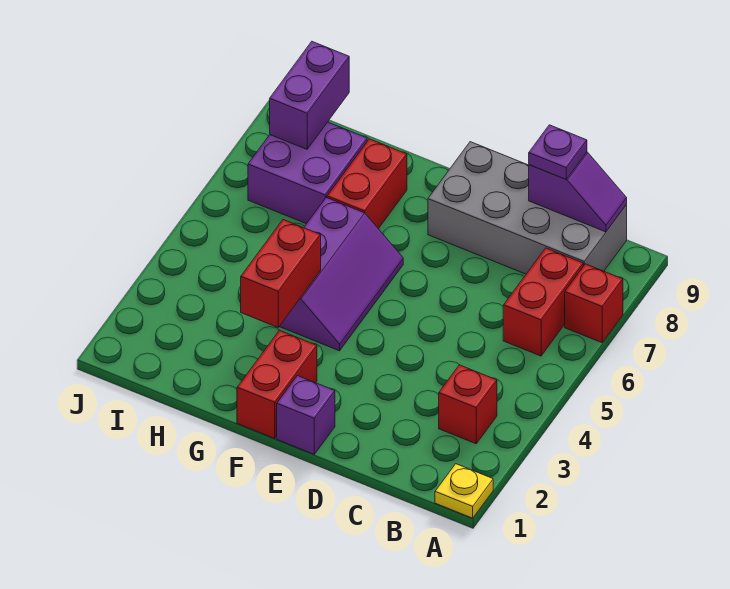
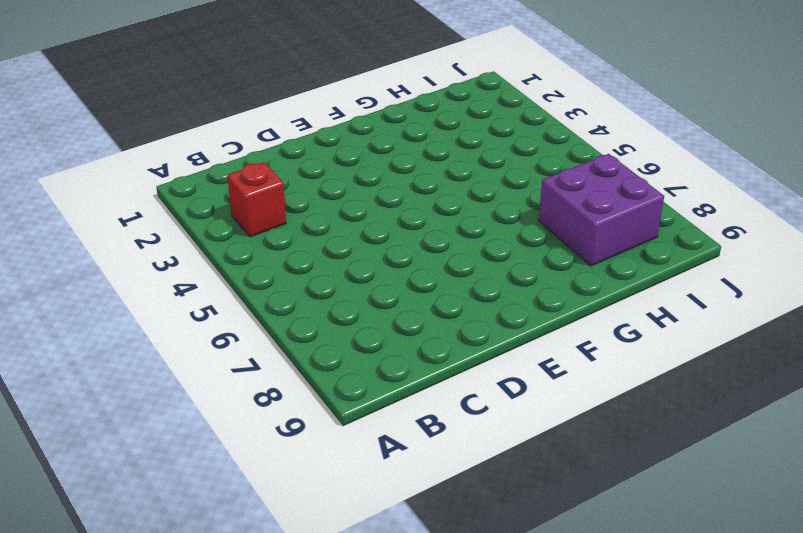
none -> yellow plate A1 level 1
none -> red brick A7 level 1
none -> red brick B6:B7 level 1

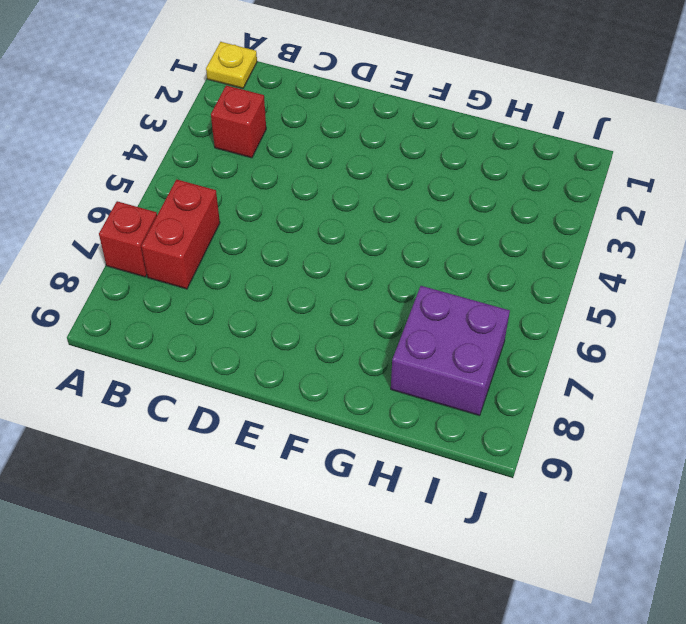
none -> grey brick B8:E9 level 1
none -> purple brick E1 level 1
none -> red brick F1:F2 level 1

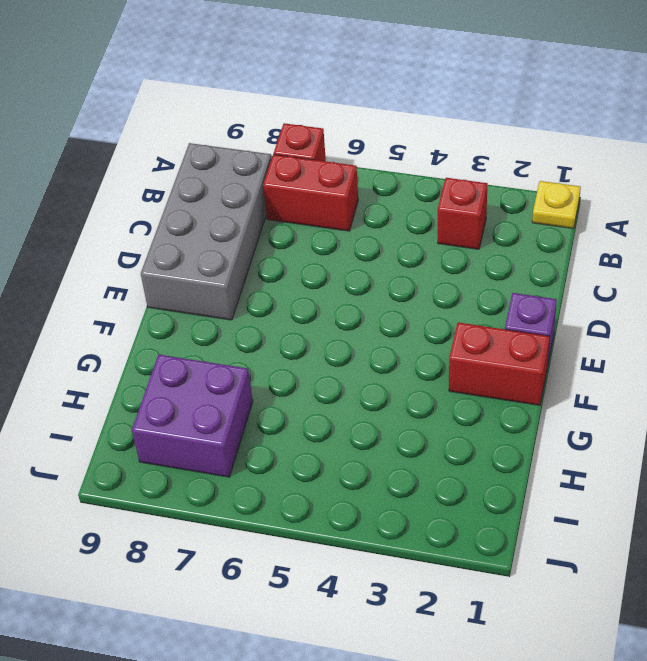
none -> purple slope F4:G6 level 1 top G
none -> red brick G7:G8 level 1
none -> purple slope B9:C9 level 2 top C

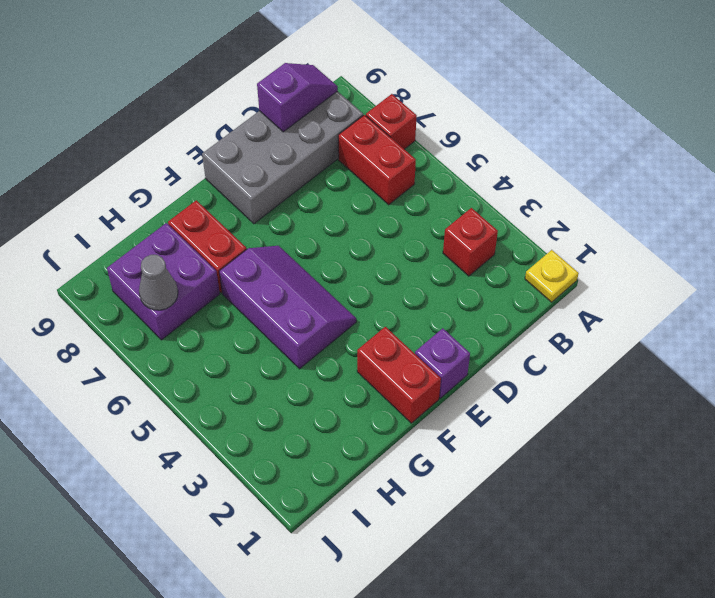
grey cone I7 level 2 -> none
none -> red brick G3:G4 level 2
none -> purple brick I8:I9 level 2
none -> purple plate C9 level 3

